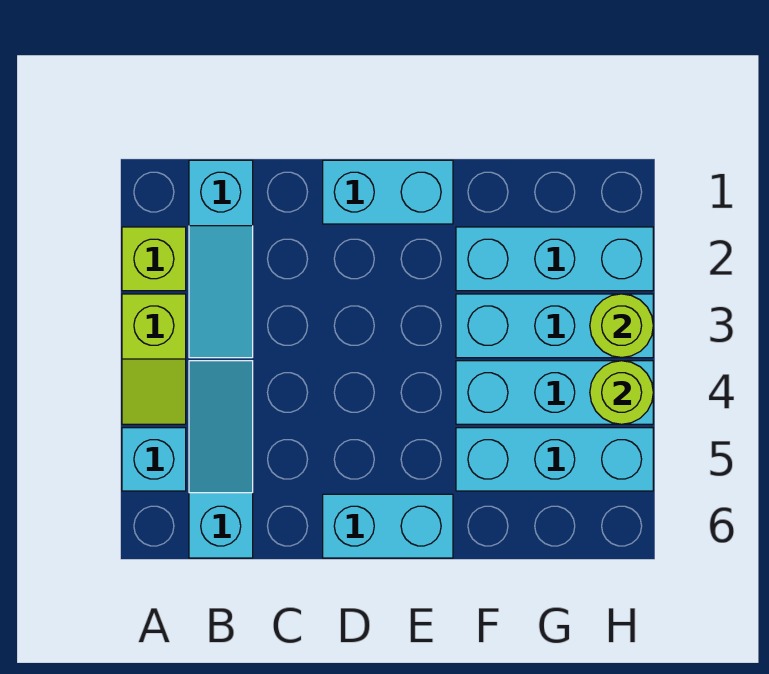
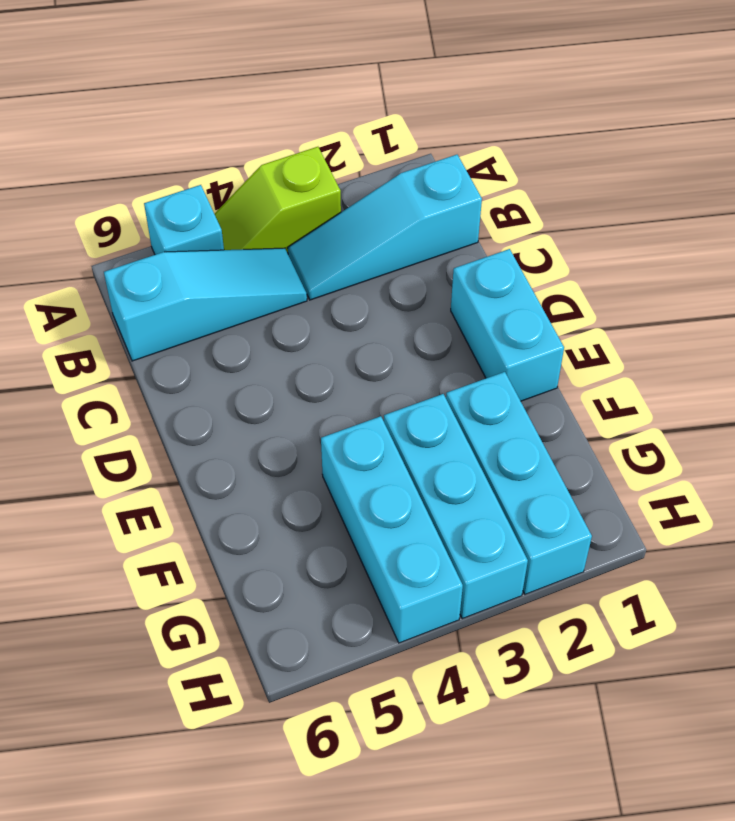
none -> lime brick A2 level 1
none -> cyan brick D6:E6 level 1
none -> cyan brick F5:H5 level 1

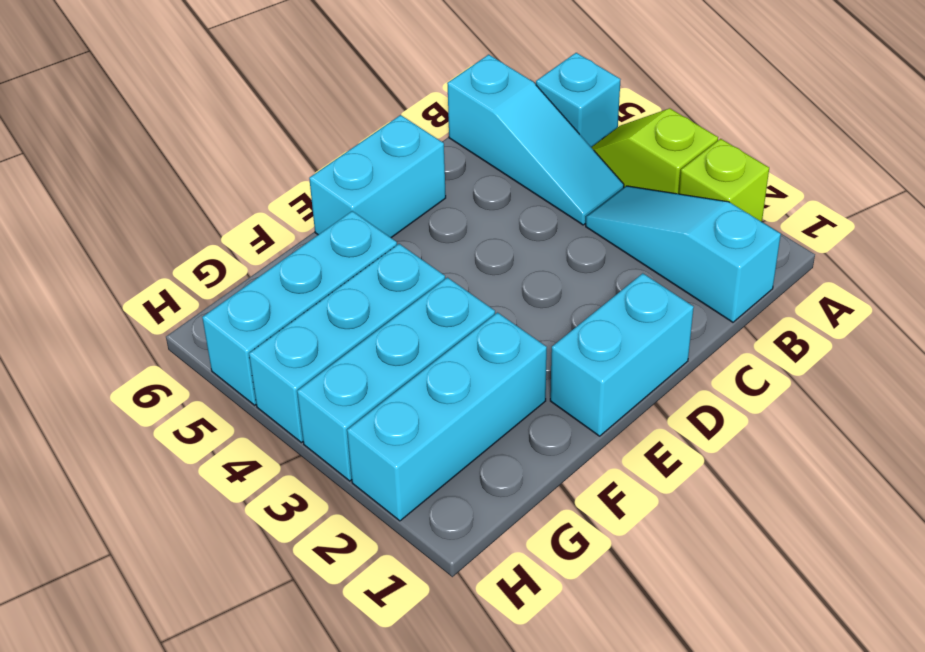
none -> lime round brick H3 level 2
none -> lime round brick H4 level 2

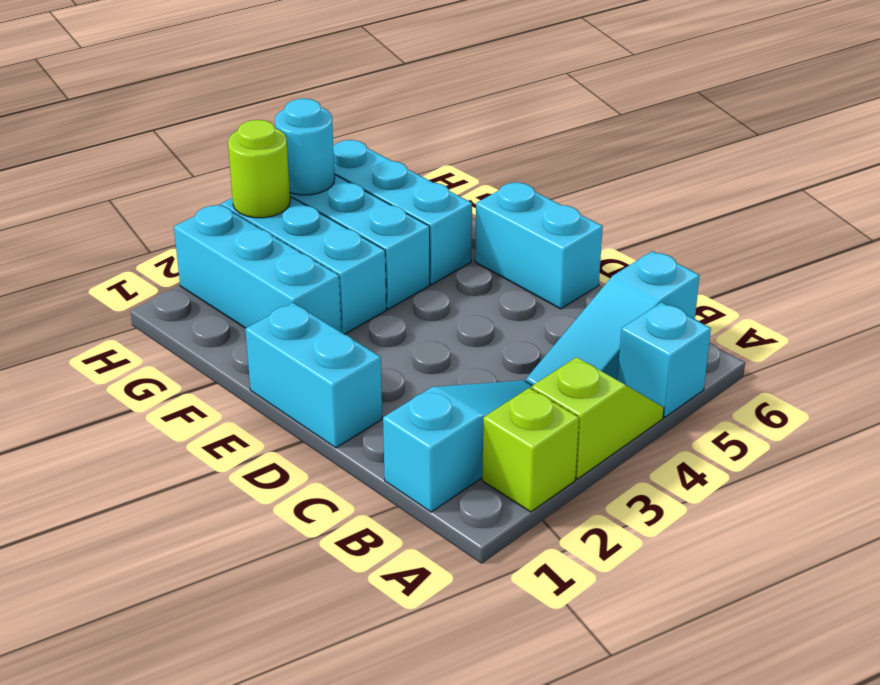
cyan round brick H4 level 2 -> lime round brick H4 level 2

